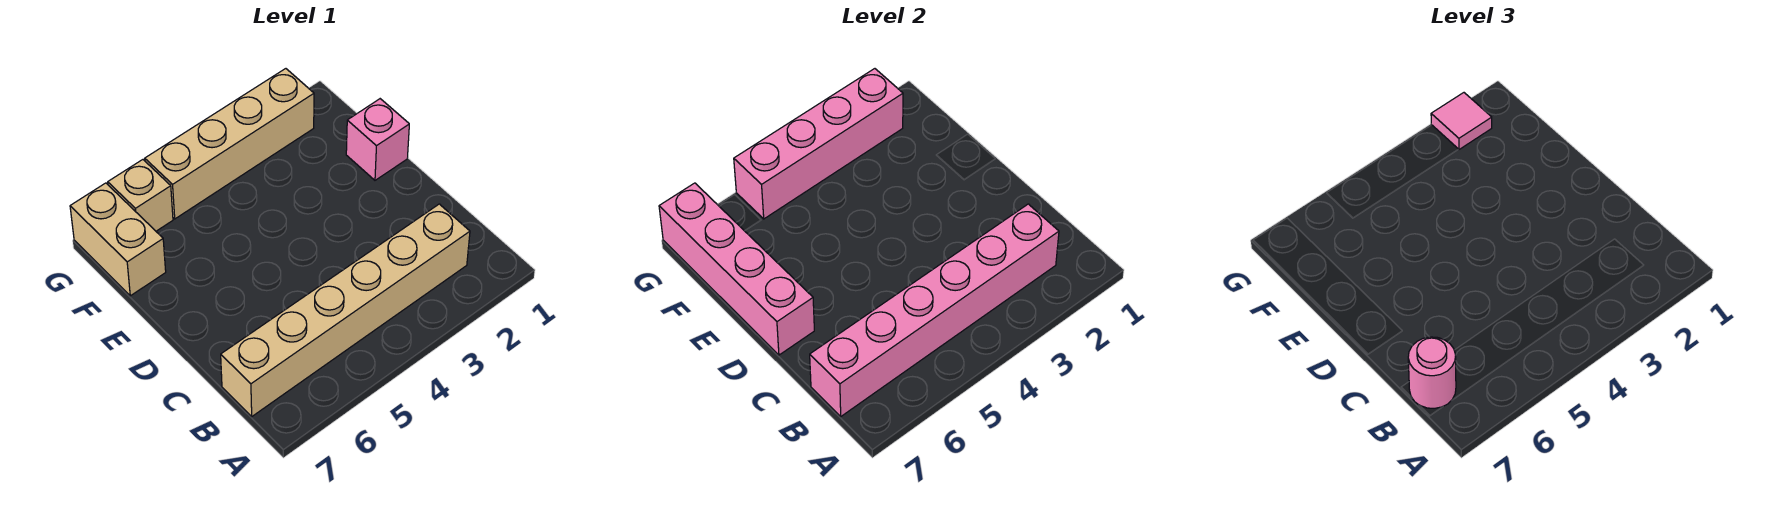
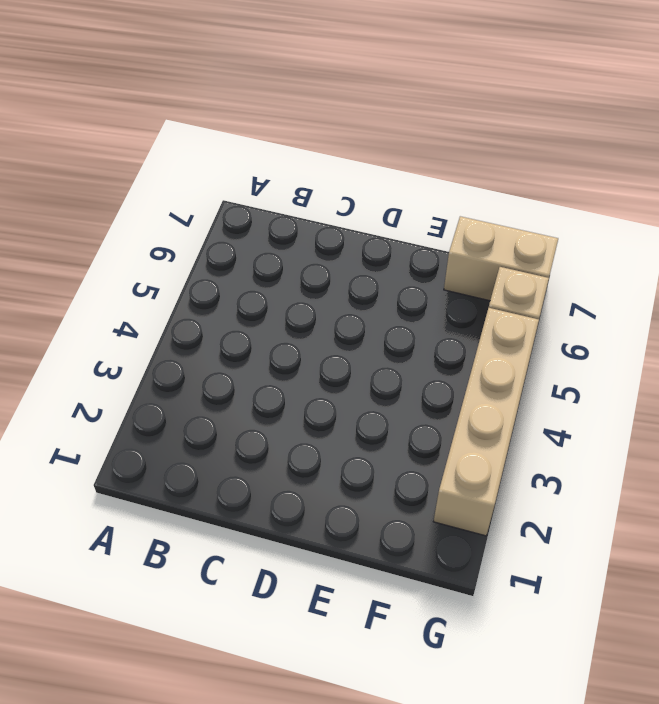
none -> tan brick B2:B7 level 1
none -> pink brick E1 level 1

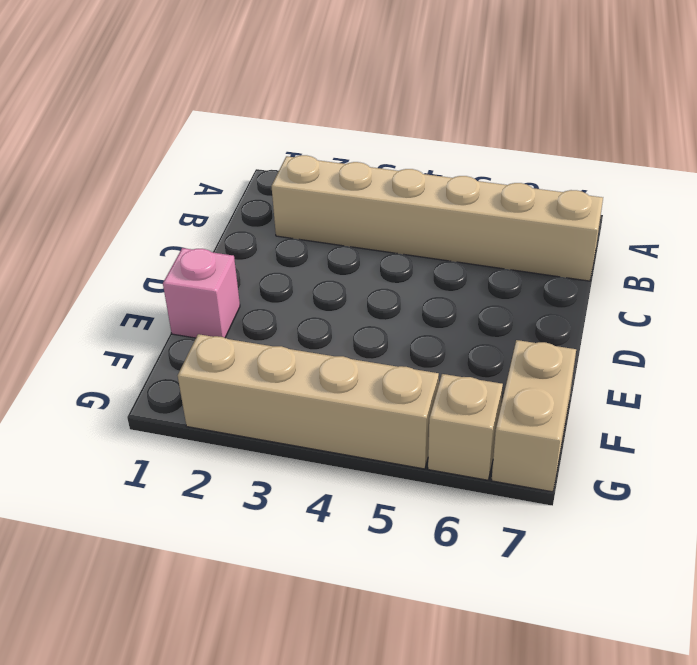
none -> pink brick B2:B7 level 2
none -> pink brick D7:G7 level 2

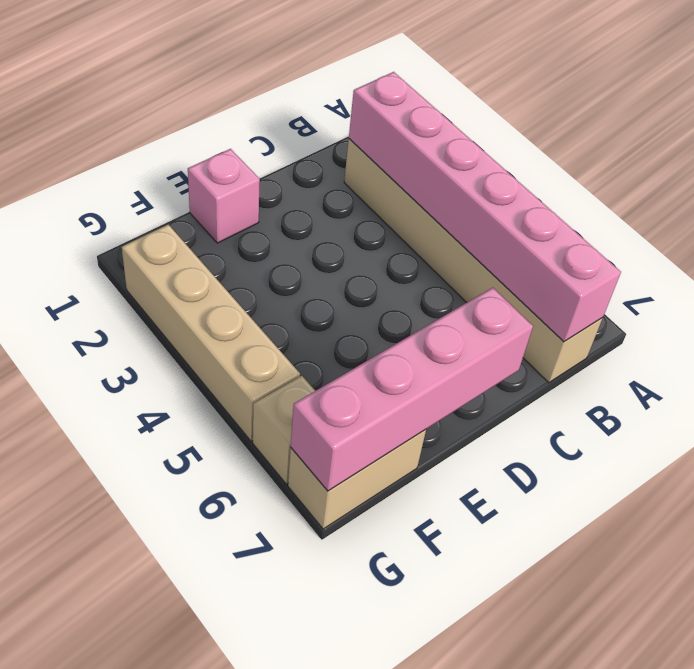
none -> pink brick G2:G5 level 2
none -> pink round brick B7 level 3

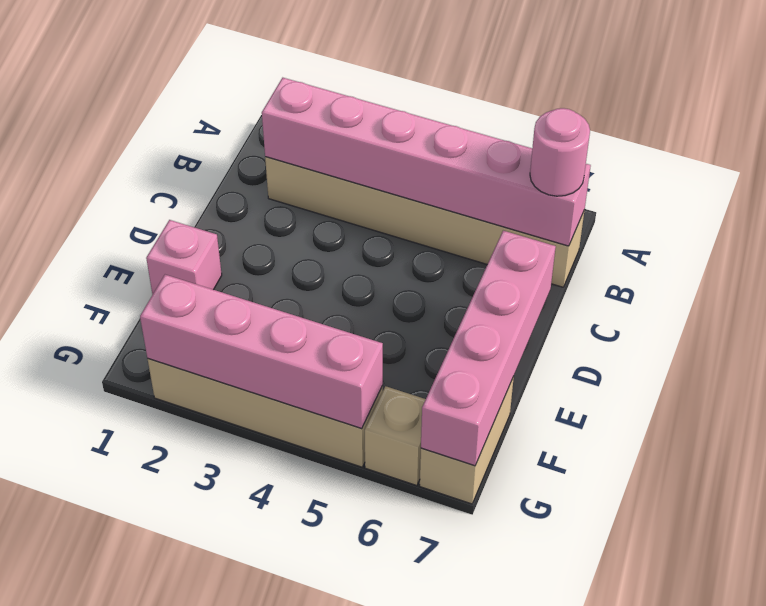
none -> pink tile G2 level 3

